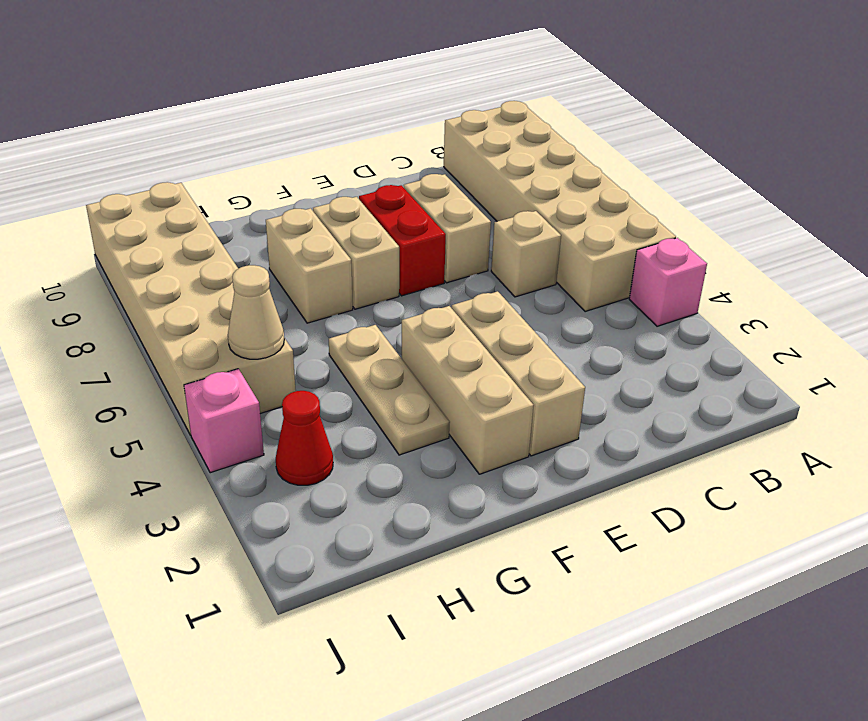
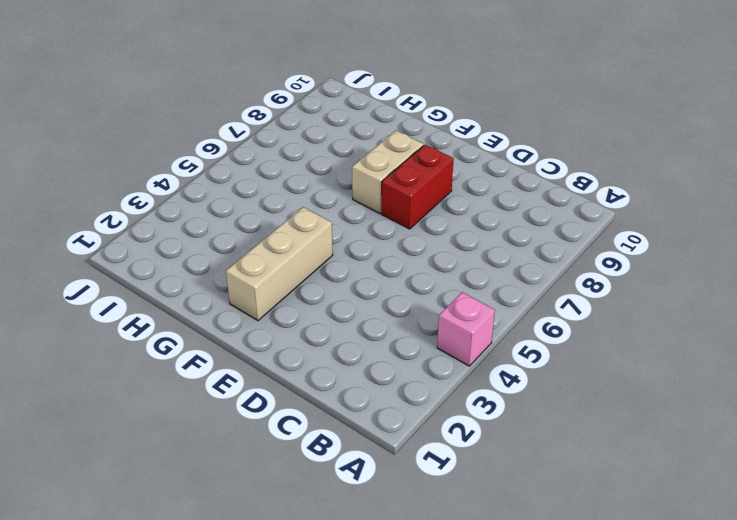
none -> tan brick A5:B10 level 1
none -> tan brick C6 level 1
none -> tan brick D7:D8 level 1

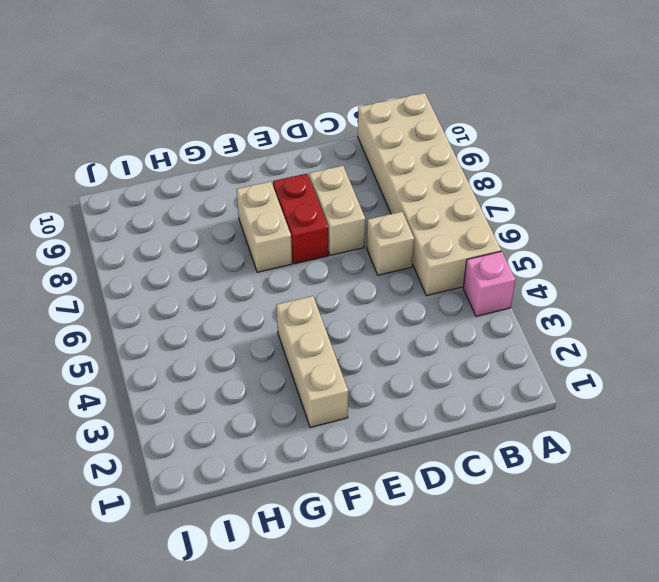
none -> tan brick E2:E4 level 1
none -> tan plate G3:G5 level 1
none -> tan brick G7:G8 level 1

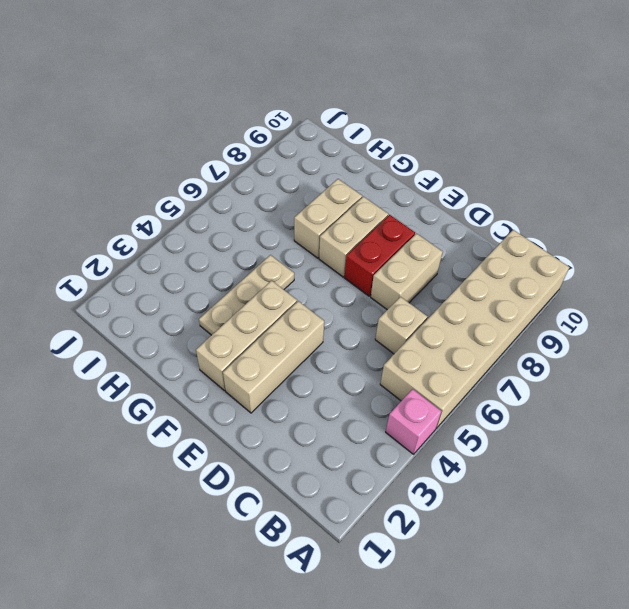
none -> red cone I3 level 1
none -> tan brick I5:J10 level 1
none -> pink brick J4 level 1

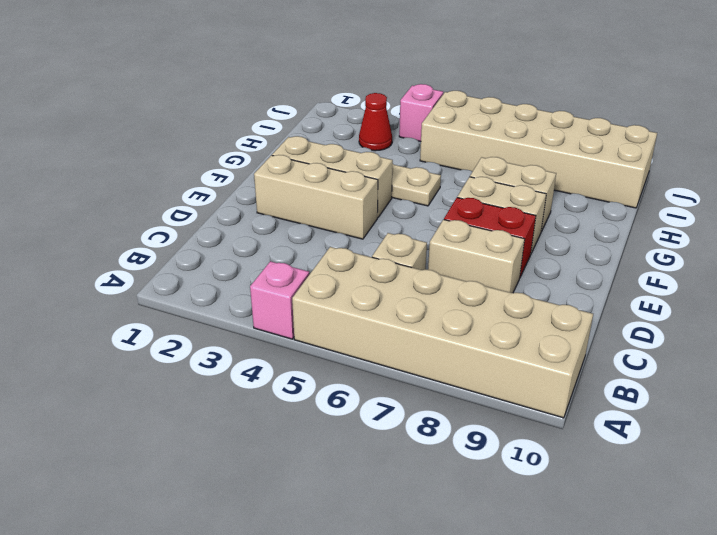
none -> tan cone I5 level 2

